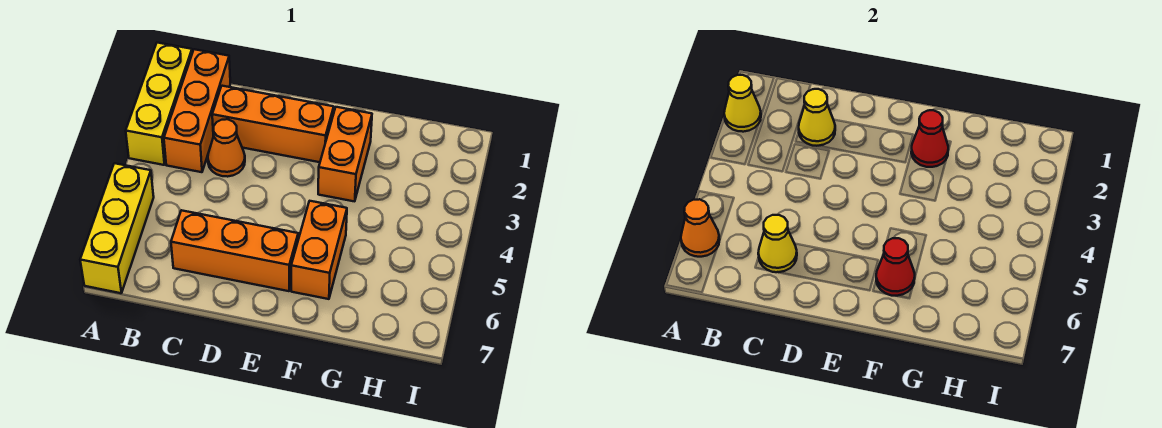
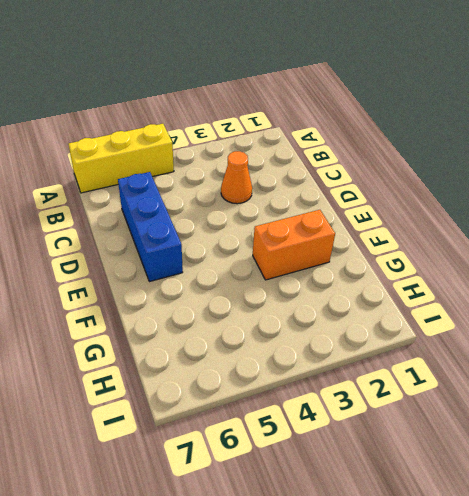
blue brick C6:E6 level 1 -> orange brick C6:E6 level 1
none -> yellow brick A1:A3 level 1
none -> orange brick B1:B3 level 1
none -> orange brick C2:E2 level 1

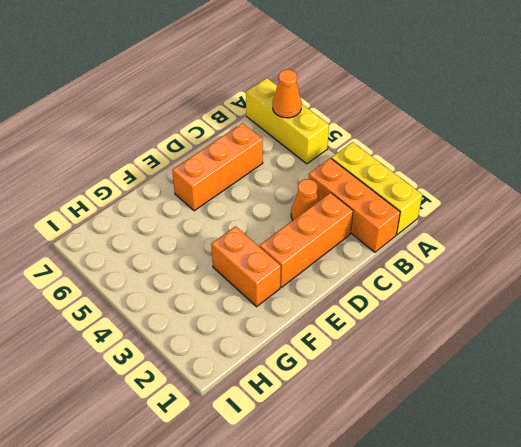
none -> orange brick F5:F6 level 1
none -> yellow cone A2 level 2
none -> yellow cone C2 level 2

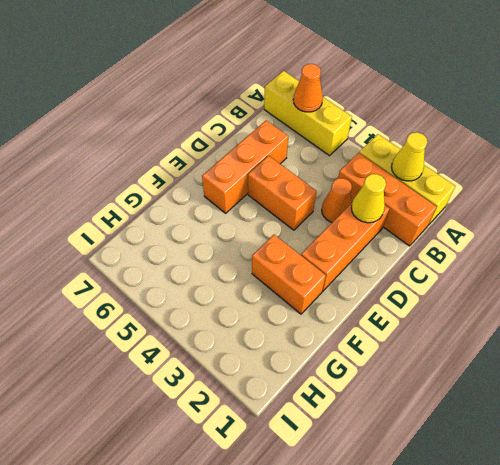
orange brick D4:D5 level 1 -> orange brick F5:F6 level 1
none -> yellow cone C6 level 2
none -> red cone F2 level 2
none -> red cone F6 level 2

